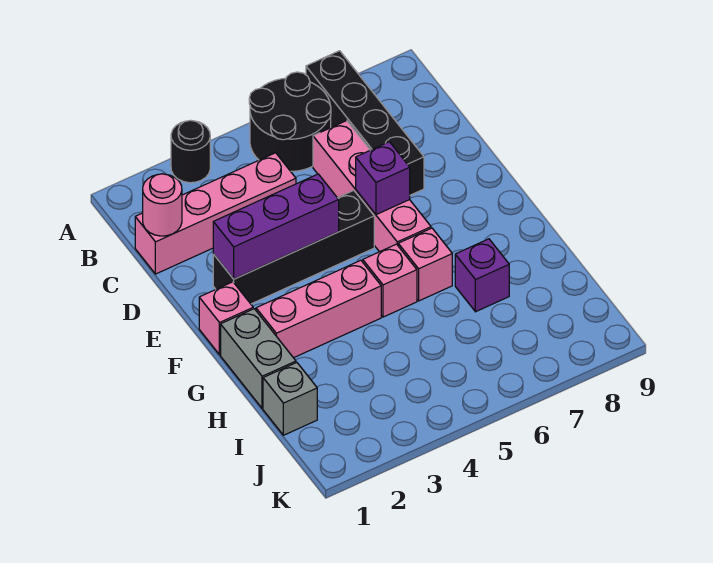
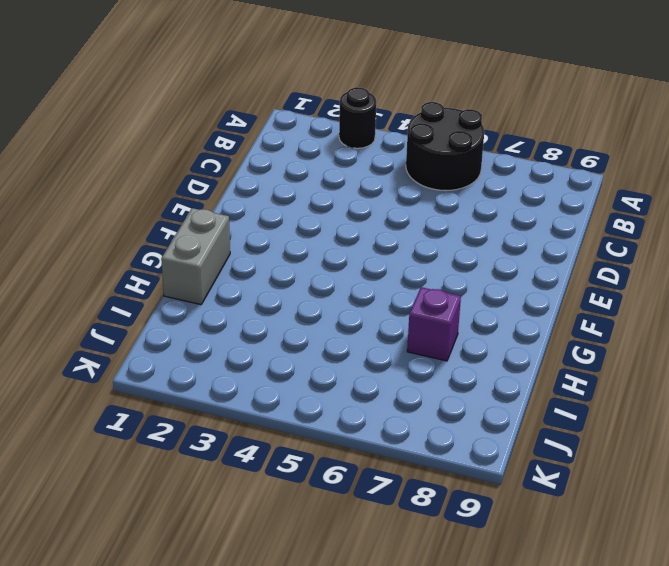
none -> black brick A7:D7 level 1
none -> pink brick C1:C4 level 1
none -> pink brick C6:F6 level 1

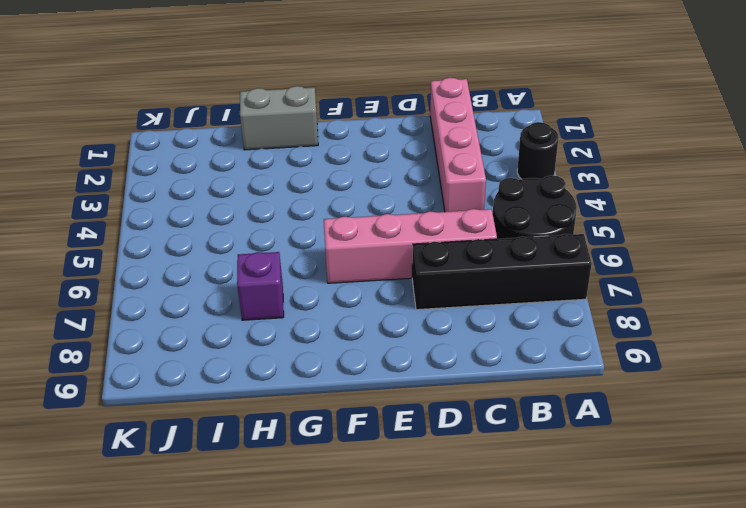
none -> black brick E2:E5 level 1
none -> pink brick F1 level 1
none -> pink brick G2:G4 level 1

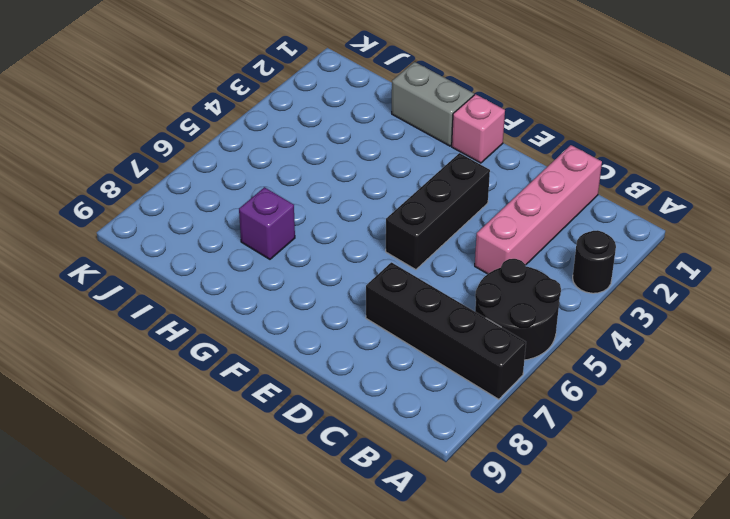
black brick E3:E5 level 1 -> black brick E2:E5 level 1
none -> pink brick C6:F6 level 1
none -> pink brick G2:G4 level 1
none -> pink brick G5 level 1

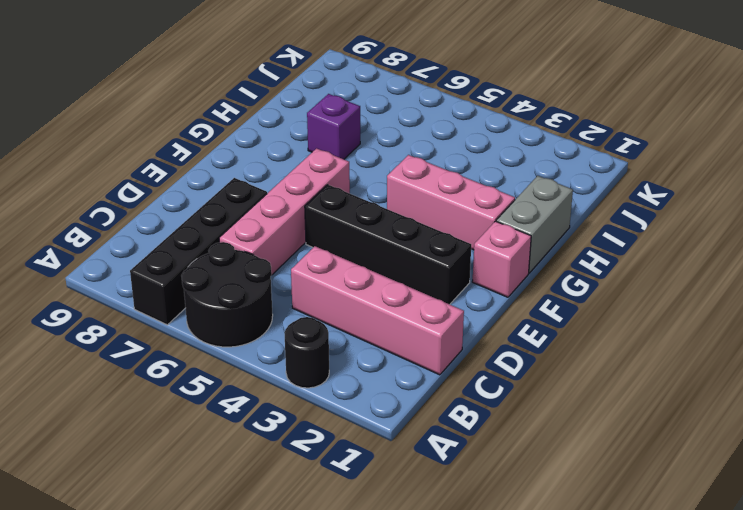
none -> pink brick G5 level 1
none -> pink brick G6 level 1
none -> grey brick I1 level 1

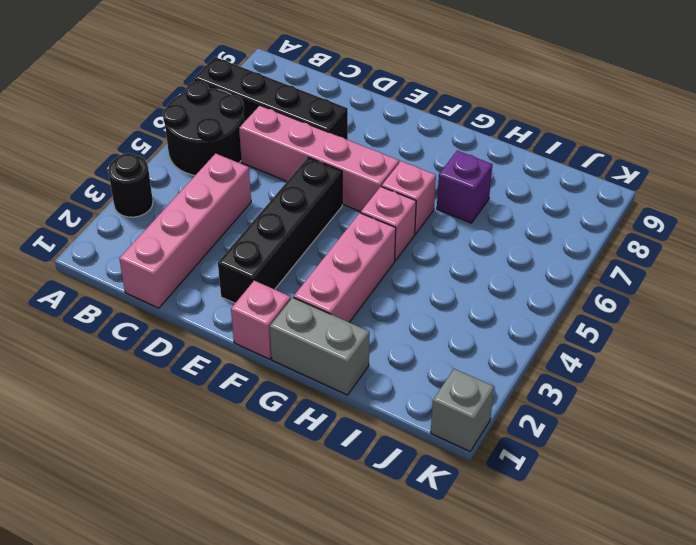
grey brick K1 level 1 -> grey brick I1 level 1
none -> pink round brick C1 level 2
none -> purple brick E2:E4 level 2
none -> purple brick E6 level 2

